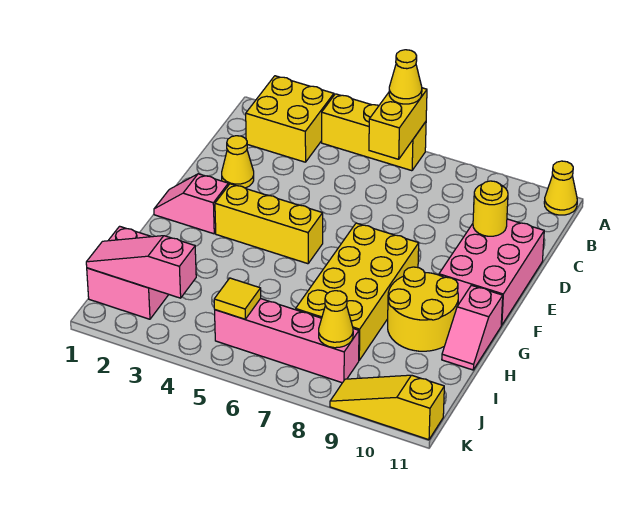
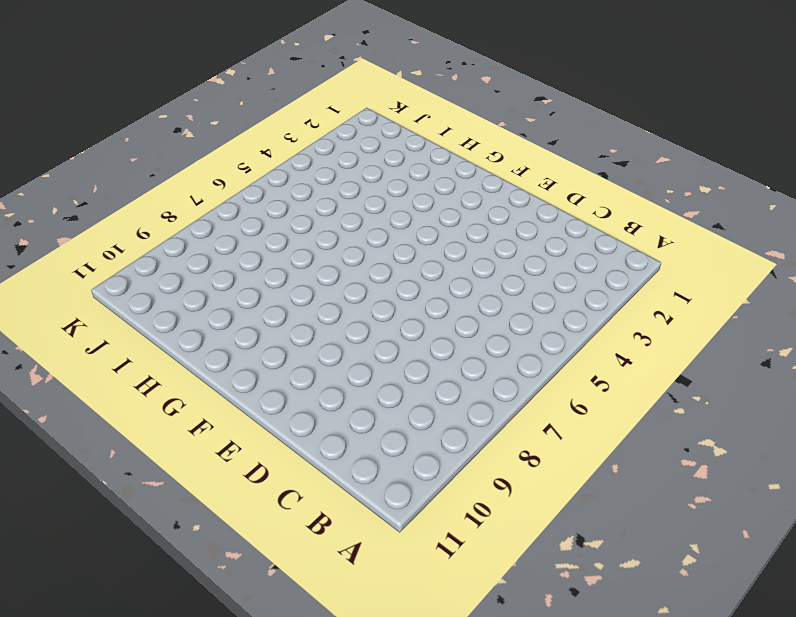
none -> yellow brick A2:B3 level 1
none -> yellow brick A4:A6 level 1
none -> yellow cone A11 level 1

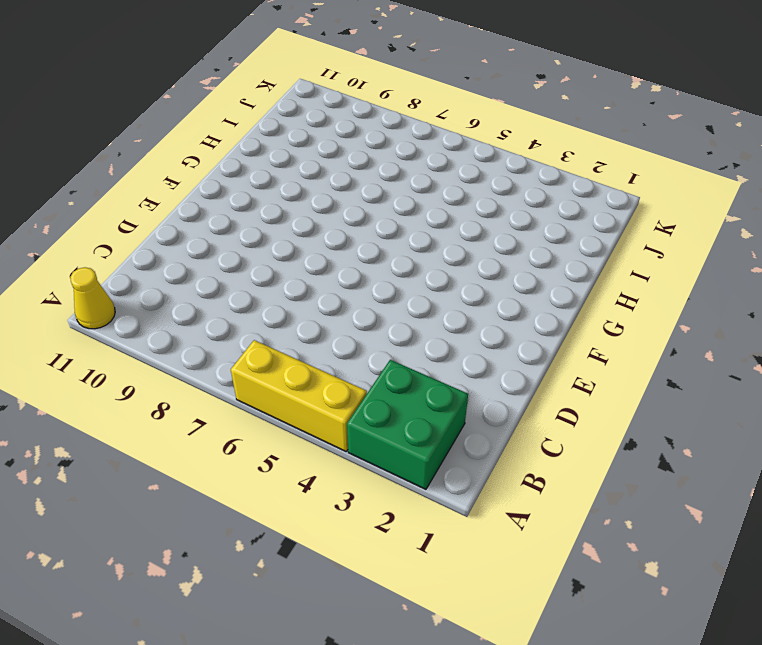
green brick A2:B3 level 1 -> yellow brick A2:B3 level 1
none -> yellow cone D2 level 1
none -> pink brick D10:F11 level 1
none -> pink slope F1:F2 level 1 top 2

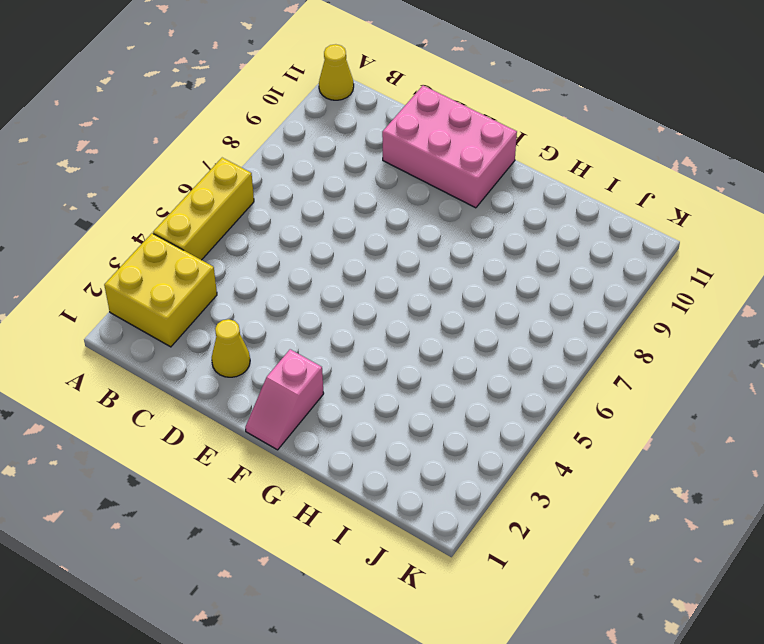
none -> yellow brick F3:F5 level 1
none -> yellow brick F7:I8 level 1
none -> yellow round brick G9:H10 level 1

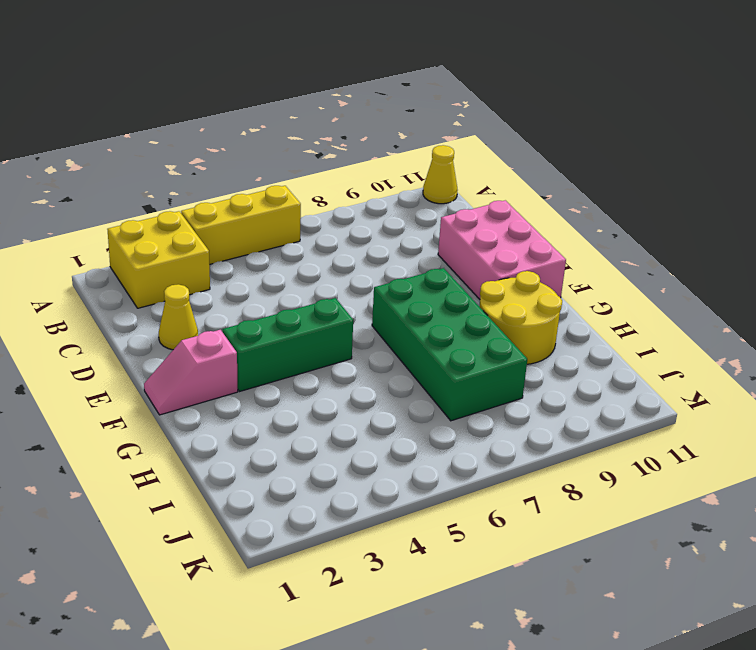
green brick F3:F5 level 1 -> yellow brick F3:F5 level 1
green brick F7:I8 level 1 -> yellow brick F7:I8 level 1
none -> pink slope G11:H11 level 1 top G
none -> pink brick I1:J2 level 1
none -> pink brick J5:J8 level 1

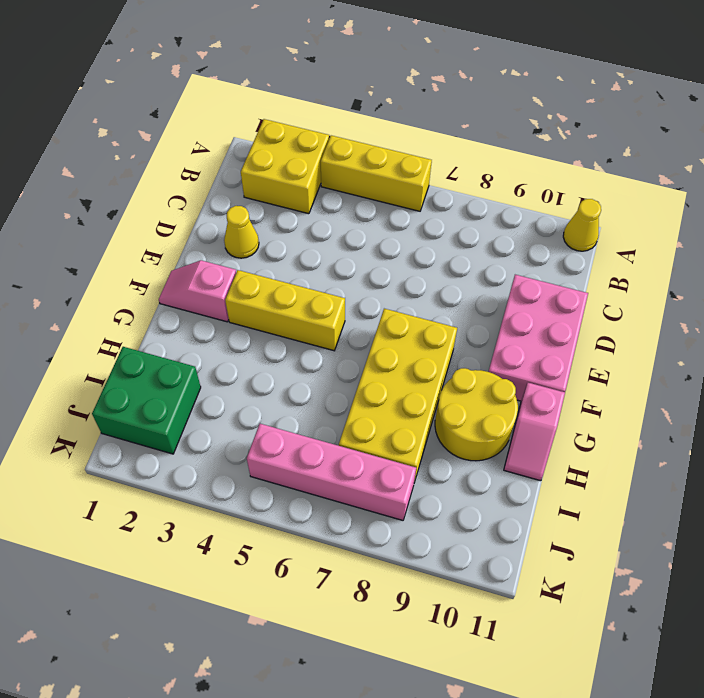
green brick I1:J2 level 1 -> pink brick I1:J2 level 1
none -> yellow slope K9:K11 level 1 top 11
none -> yellow brick A6:B6 level 2
none -> yellow round brick D10 level 2

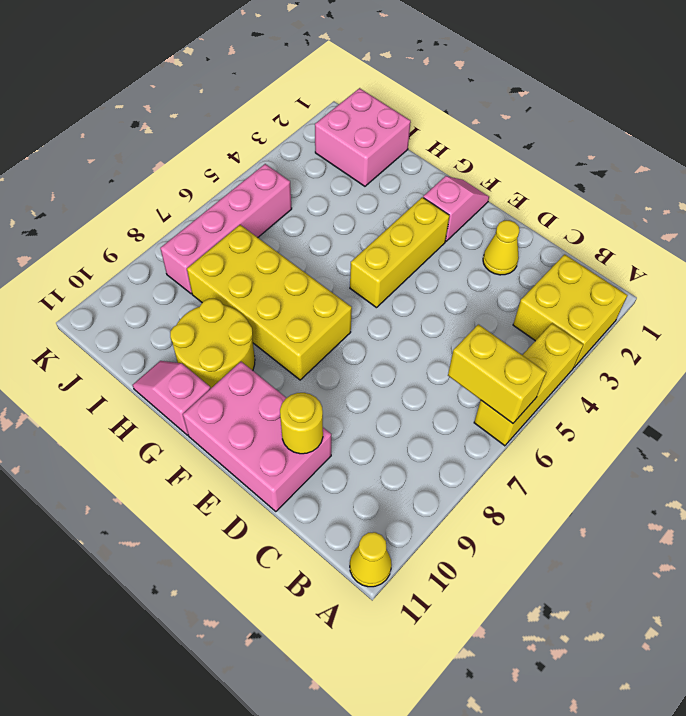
none -> yellow slope K9:K11 level 1 top 11
none -> pink slope J1:J3 level 2 top 3
none -> yellow tile J5 level 2

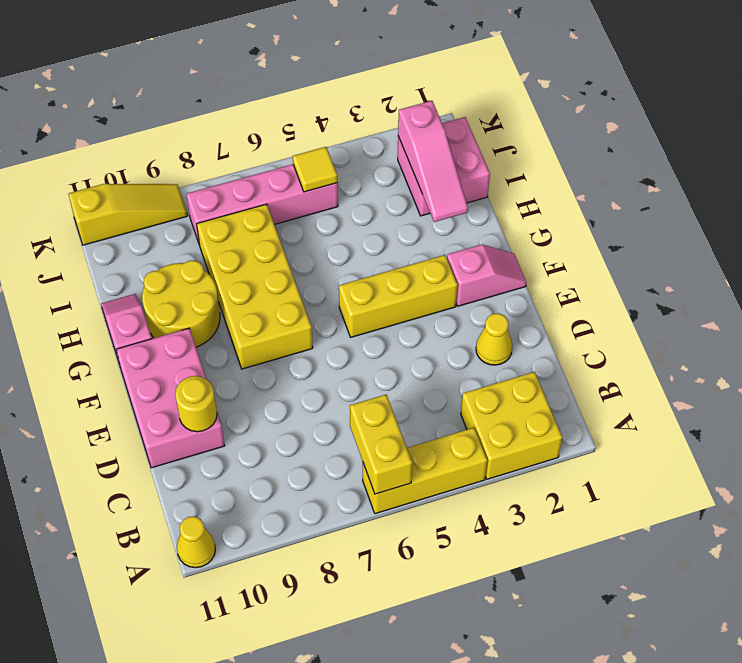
pink slope H2:J2 level 2 top J -> pink slope J1:J3 level 2 top 3
none -> yellow cone J8 level 2
none -> yellow cone A6 level 3

